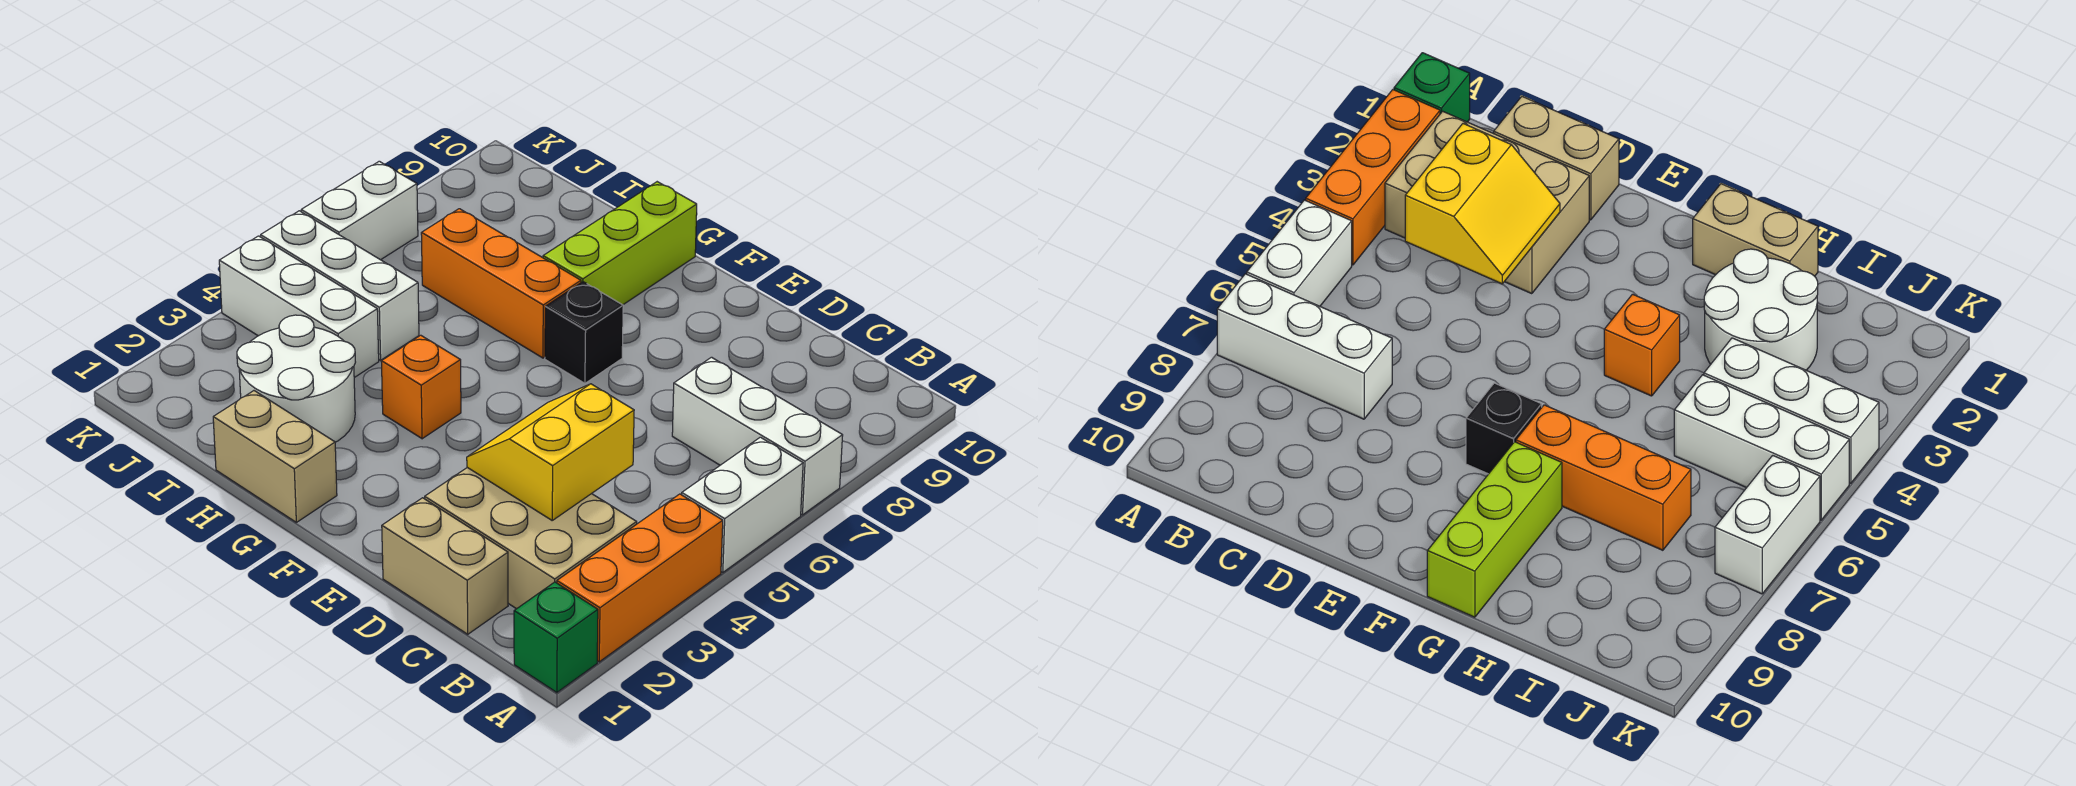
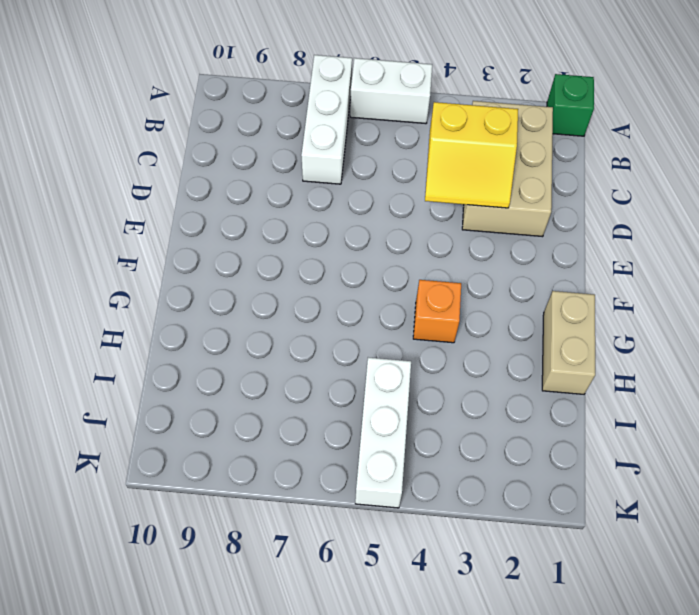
none -> orange brick A2:A4 level 1
none -> tan brick C1:D1 level 1
none -> black brick F7 level 1

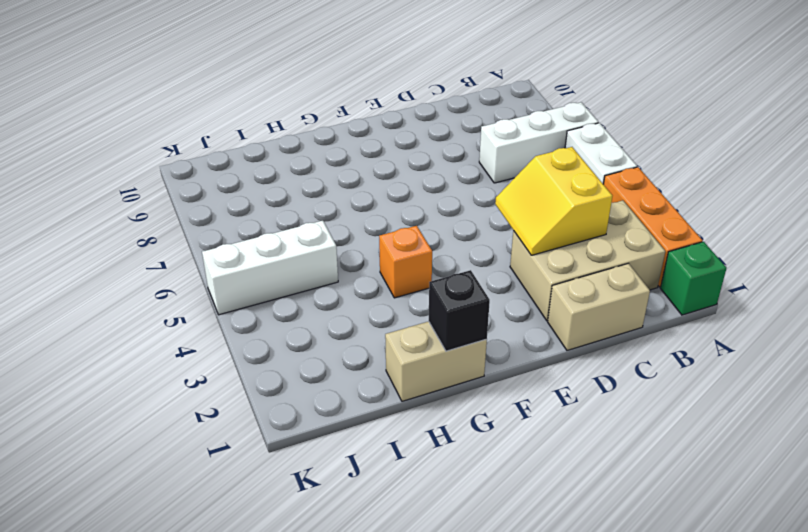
black brick G1 level 2 -> black brick F7 level 1
none -> orange brick G7:I7 level 1
none -> lime brick G8:G10 level 1
none -> white round brick H2:I3 level 1

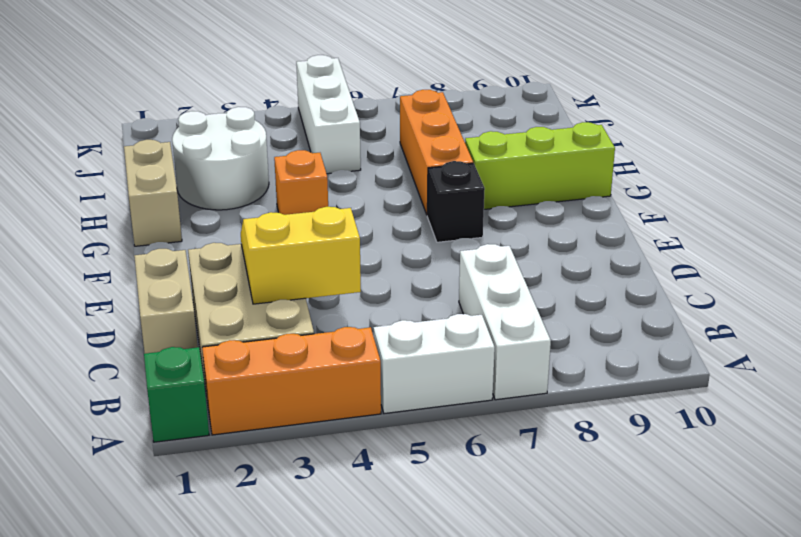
none -> white brick I4:K4 level 1
none -> white brick K6:K7 level 1

